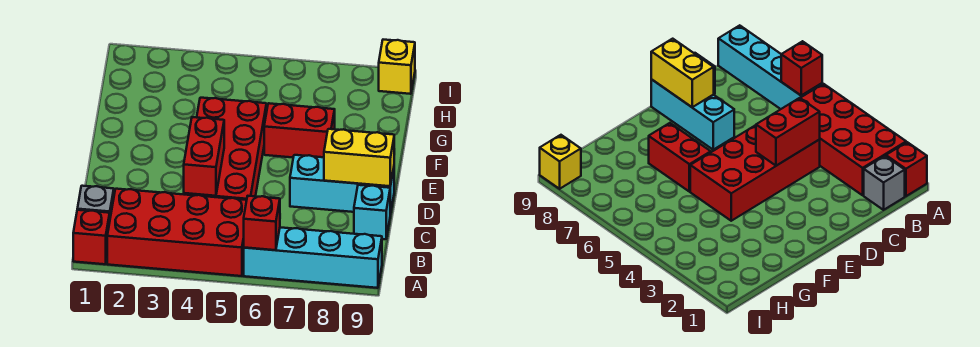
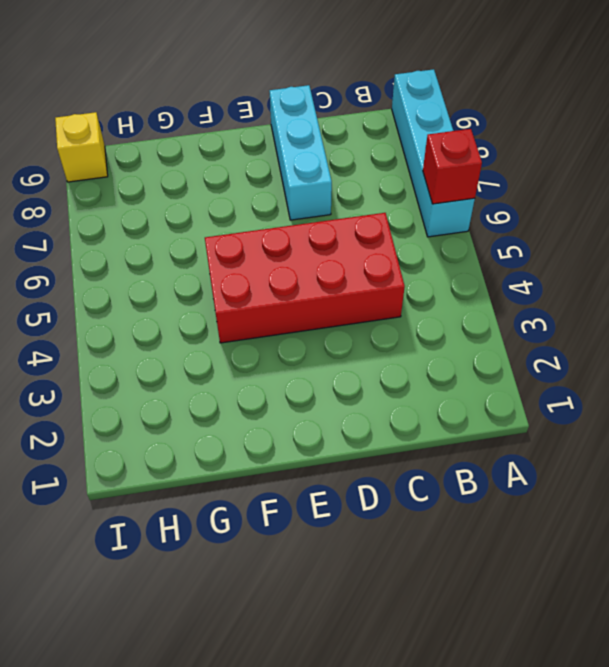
none -> red brick A1 level 1
none -> red brick A2:B5 level 1
none -> grey brick B1 level 1

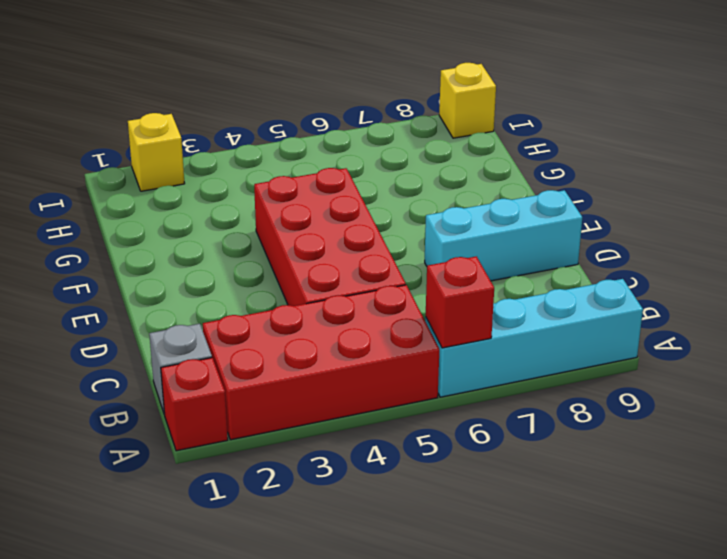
yellow brick I2 level 1 -> none
none -> cyan brick C9 level 1
none -> red brick F6:F7 level 1
none -> red brick C4:D4 level 2

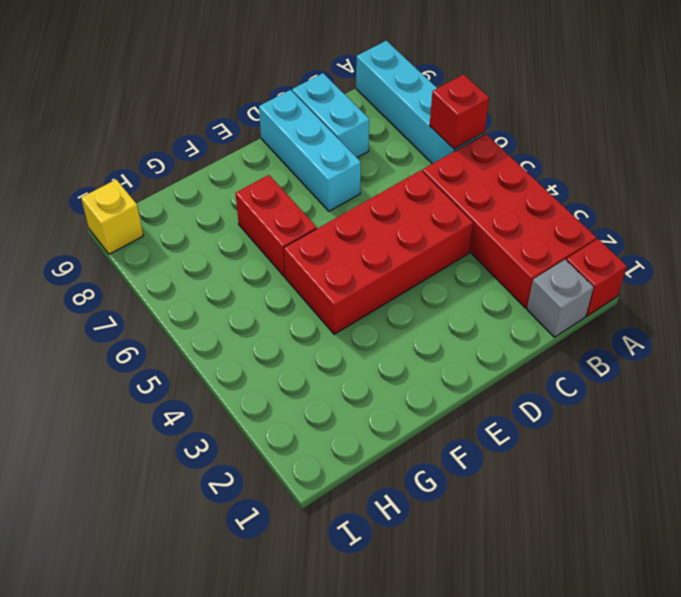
cyan brick C8:C9 level 1 -> cyan brick C9 level 1
none -> red brick C4:D4 level 2
none -> yellow brick D8:D9 level 2

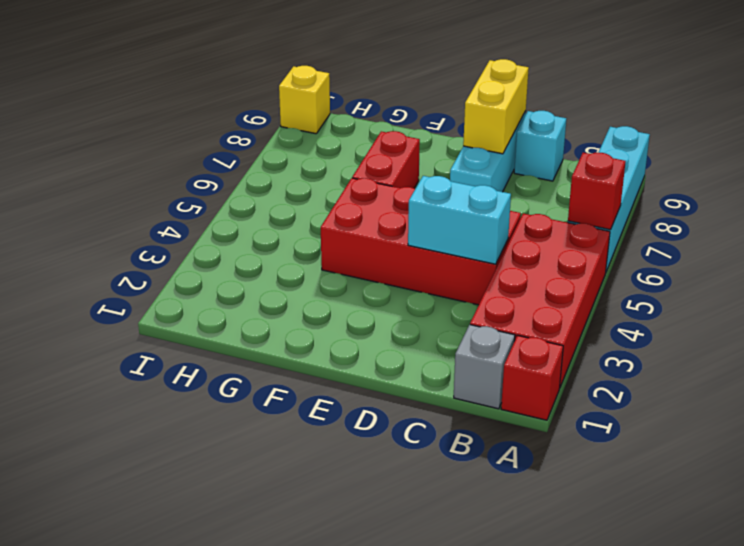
cyan brick C4:D4 level 2 -> red brick C4:D4 level 2

